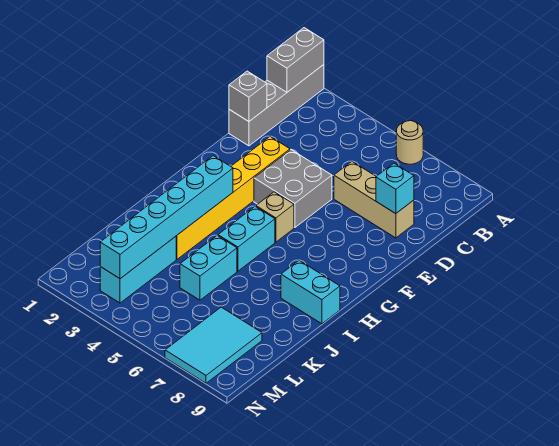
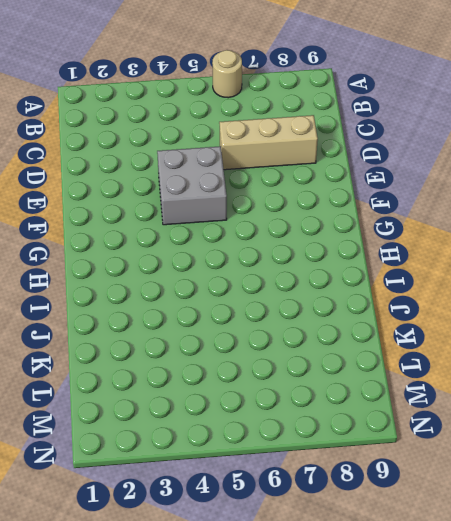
none -> grey brick A1:D1 level 1
none -> yellow brick E3:J3 level 1
none -> tan brick G5 level 1

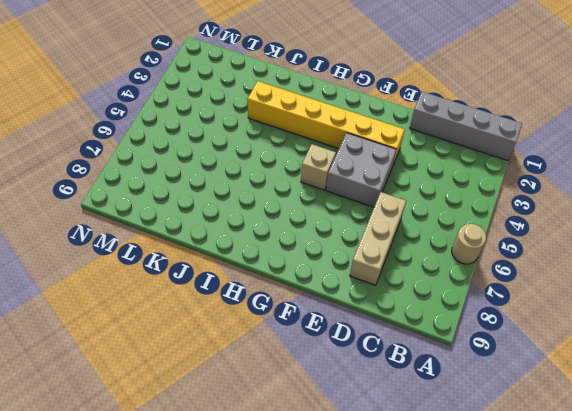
none -> cyan brick H5:I5 level 1
none -> cyan brick I8:I9 level 1
none -> cyan brick J5:K5 level 1

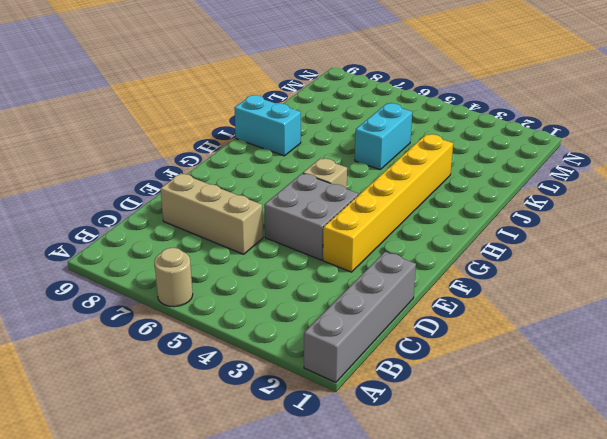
none -> cyan brick H5:I5 level 1
none -> cyan brick K3:M3 level 1
none -> cyan tile L7:N8 level 1

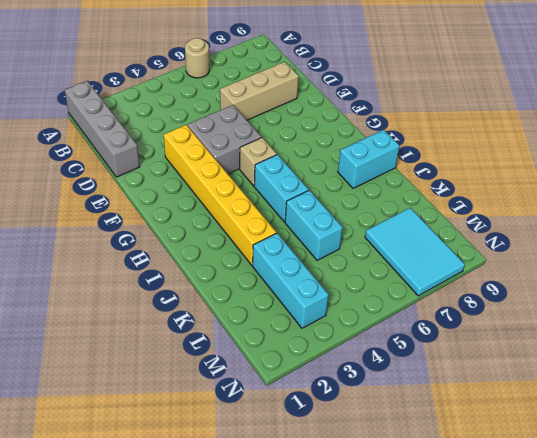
none -> grey brick A1:B1 level 2
none -> grey brick D1 level 2
none -> cyan brick D8 level 2

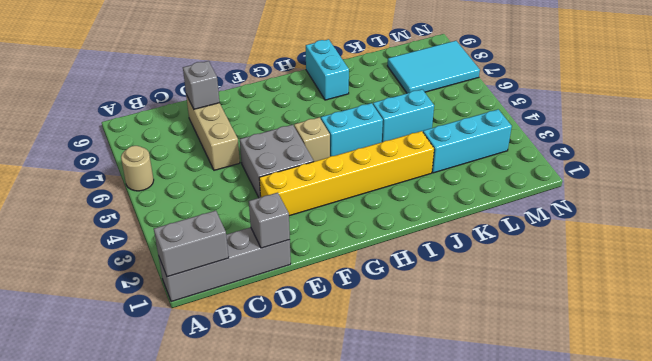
grey brick D8 level 2 -> cyan brick D8 level 2
none -> cyan brick H3:M3 level 2

